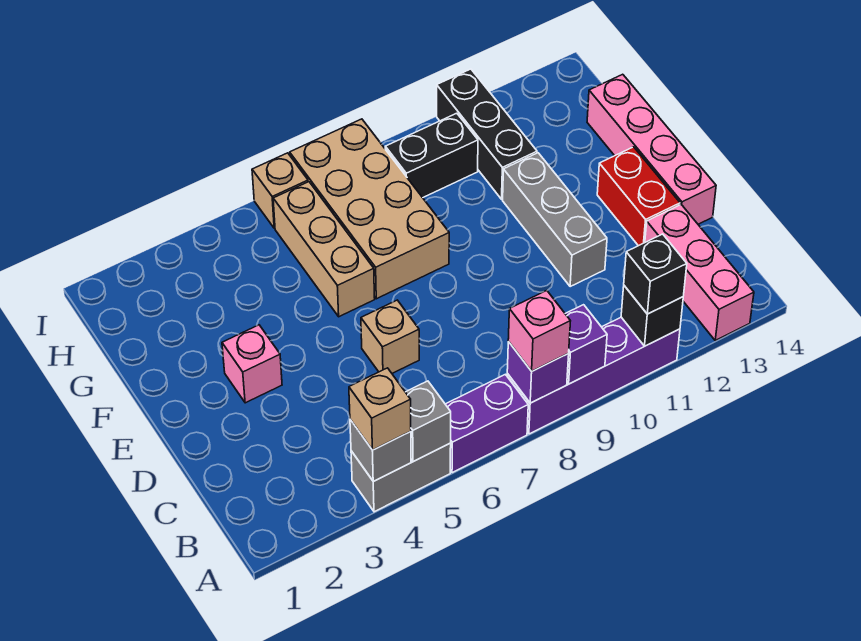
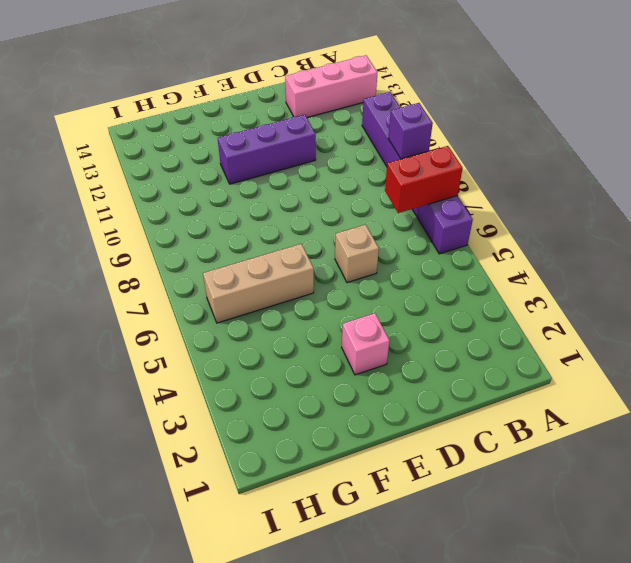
red brick A7:B7 level 2 -> red brick D13:E13 level 1
purple brick D11:F11 level 1 -> grey brick D11:F11 level 1
none -> grey brick A4:A5 level 1
none -> pink brick D14:G14 level 1
none -> tan brick F7:I8 level 1

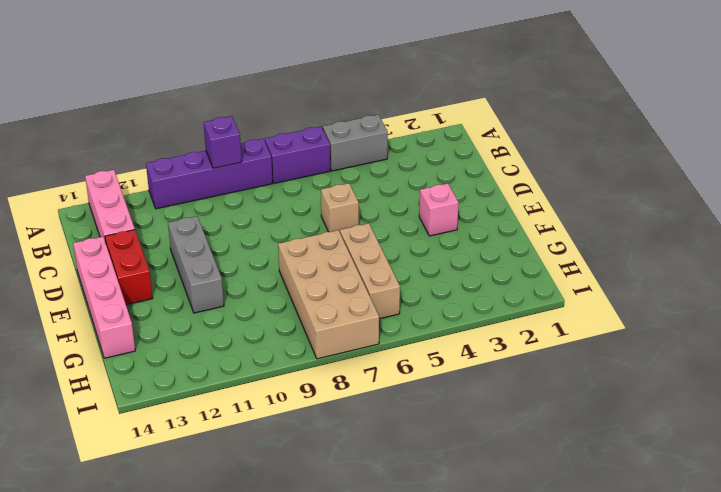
none -> black brick G11:I11 level 1
none -> black brick H9:H10 level 1
none -> tan brick I6 level 1

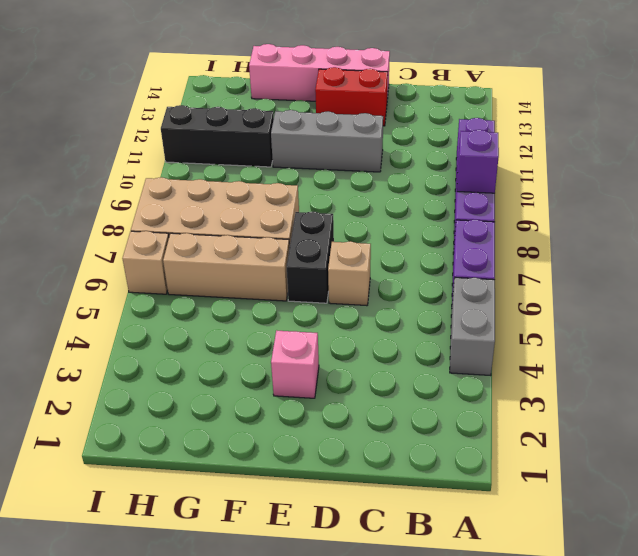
black brick E6:E7 level 1 -> black brick H9:H10 level 1
none -> pink brick A13:C13 level 1
none -> grey brick A4 level 2
none -> grey brick A5 level 2

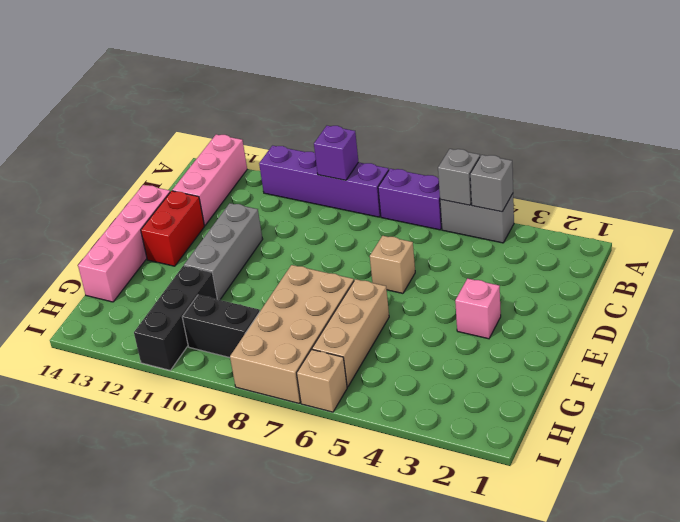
none -> purple brick A8 level 2
none -> black brick A11 level 2
none -> tan brick A4 level 3

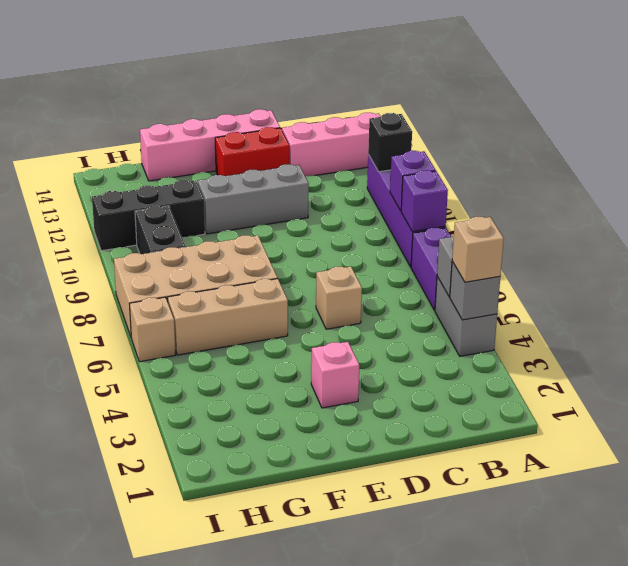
none -> pink brick A8 level 3
none -> black brick A11 level 3

